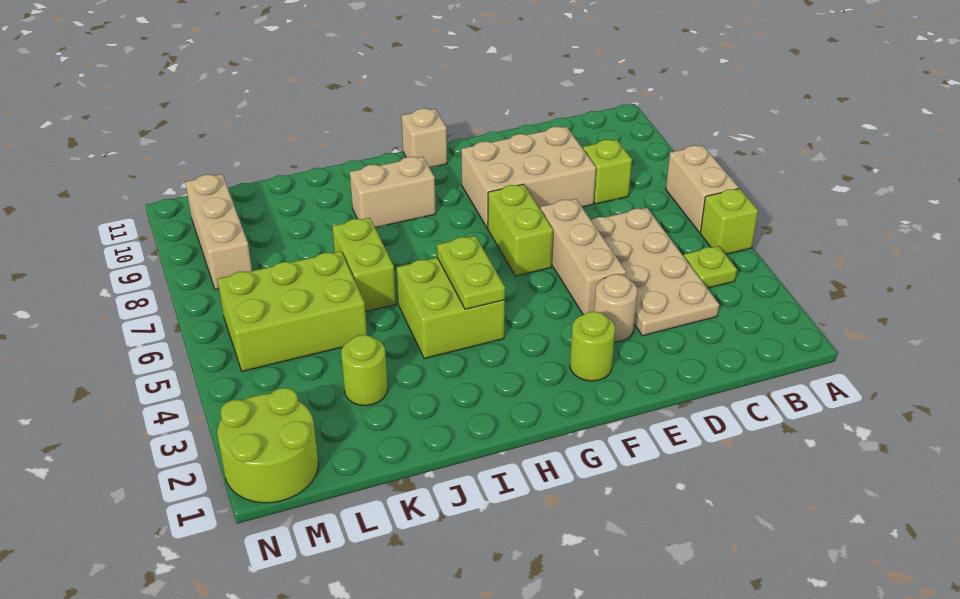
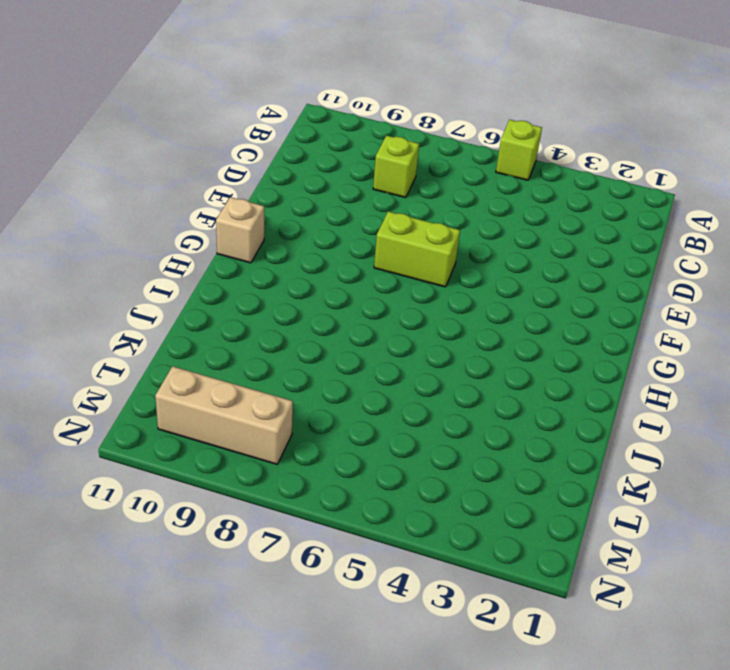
none -> tan brick A6:A7 level 1
none -> lime plate B4 level 1
none -> tan plate C3:D6 level 1

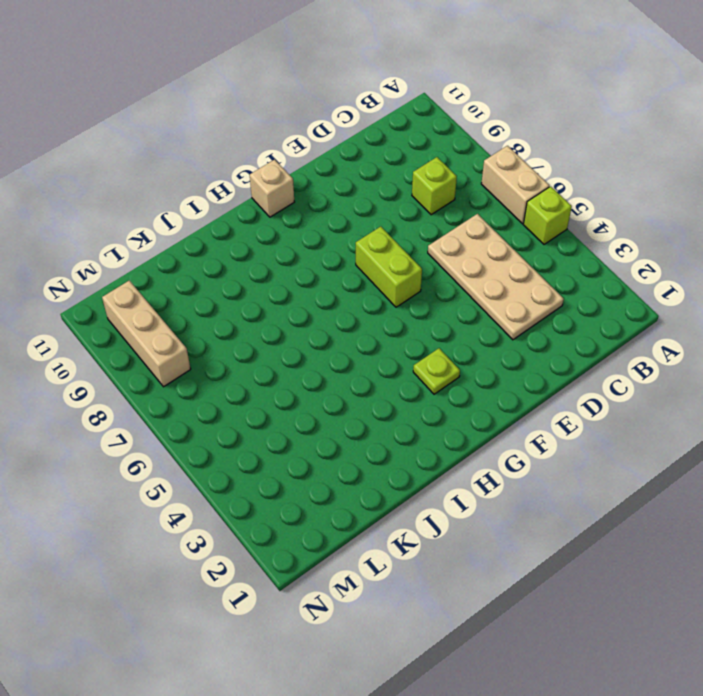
lime plate G3 level 1 -> lime plate B4 level 1
none -> tan brick D8:F9 level 1
none -> tan round brick E3 level 1
none -> tan brick E4:E6 level 1

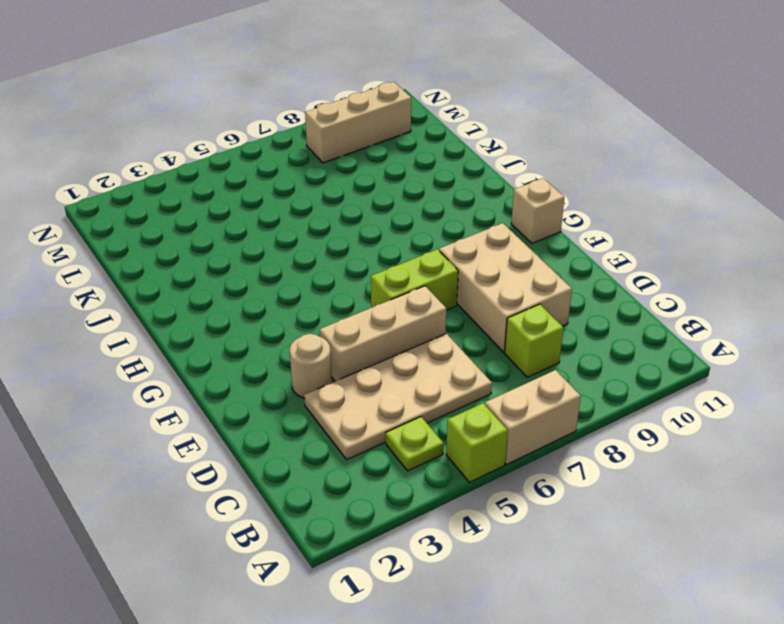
none -> lime round brick F2 level 1
none -> lime brick H4:I5 level 1
none -> tan brick H9:I9 level 1

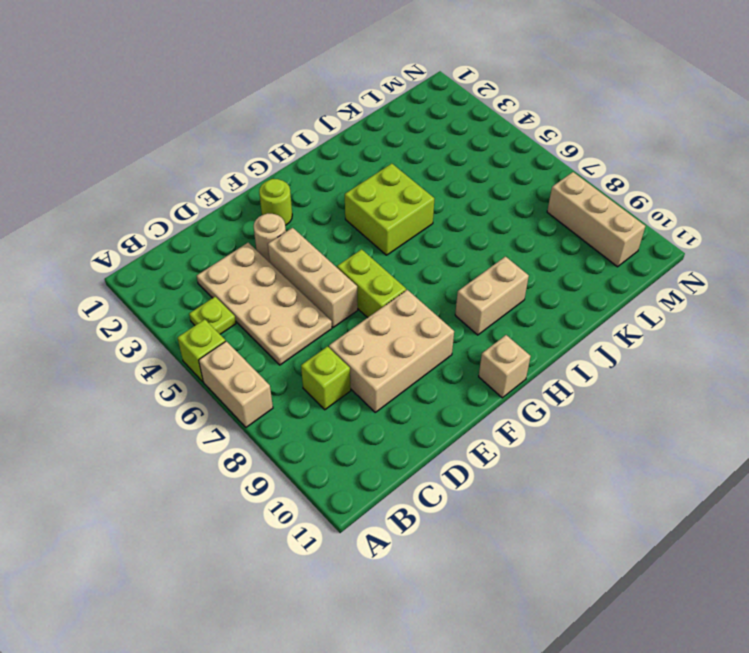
none -> lime brick J6:J7 level 1
none -> lime round brick K3 level 1
none -> lime brick K5:M6 level 1

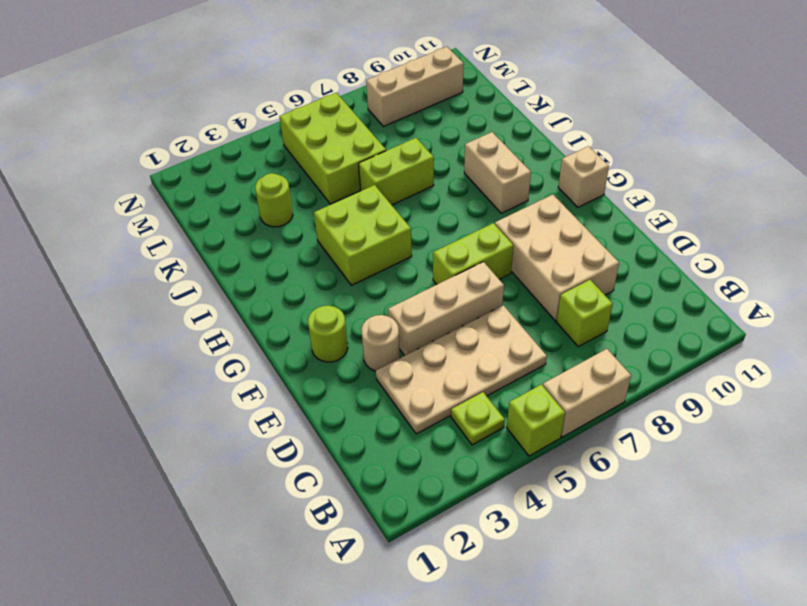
none -> lime round brick M1:N2 level 1
none -> lime plate H4:H5 level 2

